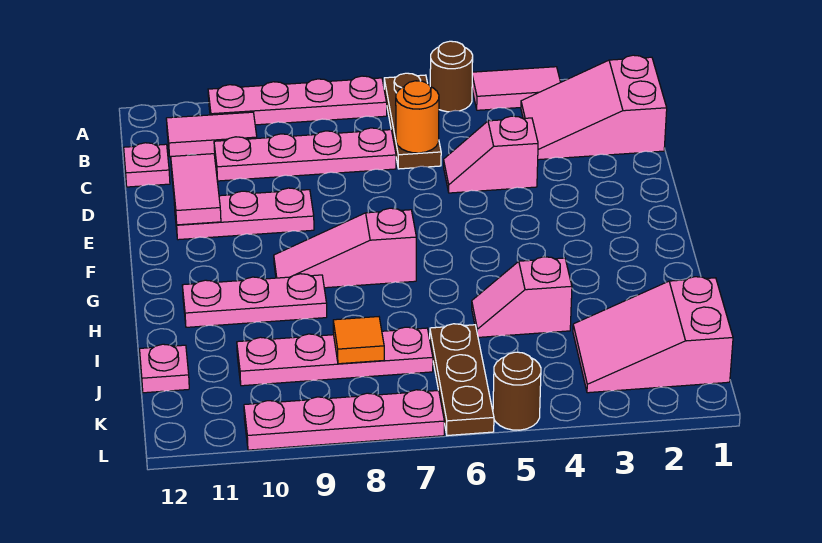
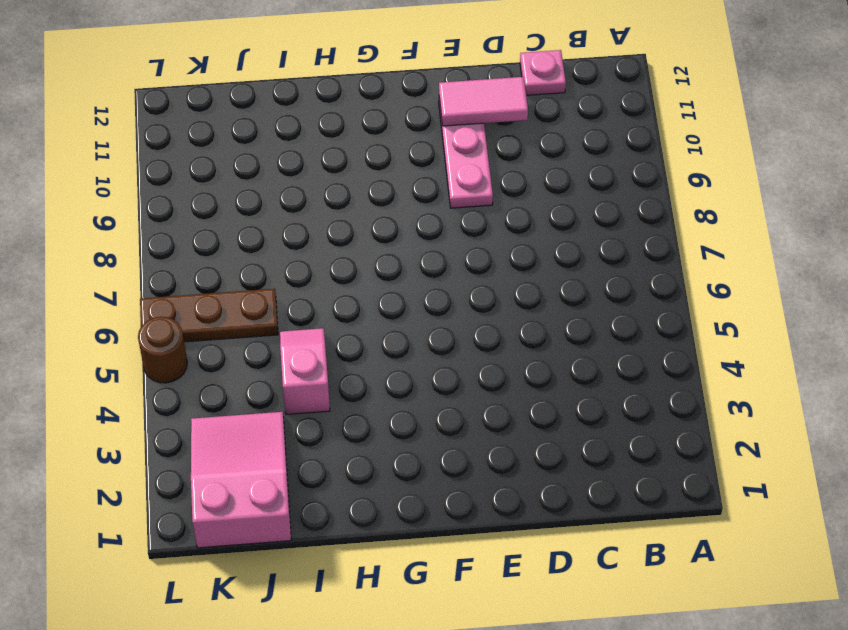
none -> pink tile A3:A4 level 1
none -> brown round brick A5 level 1
none -> brown plate A6:C6 level 1

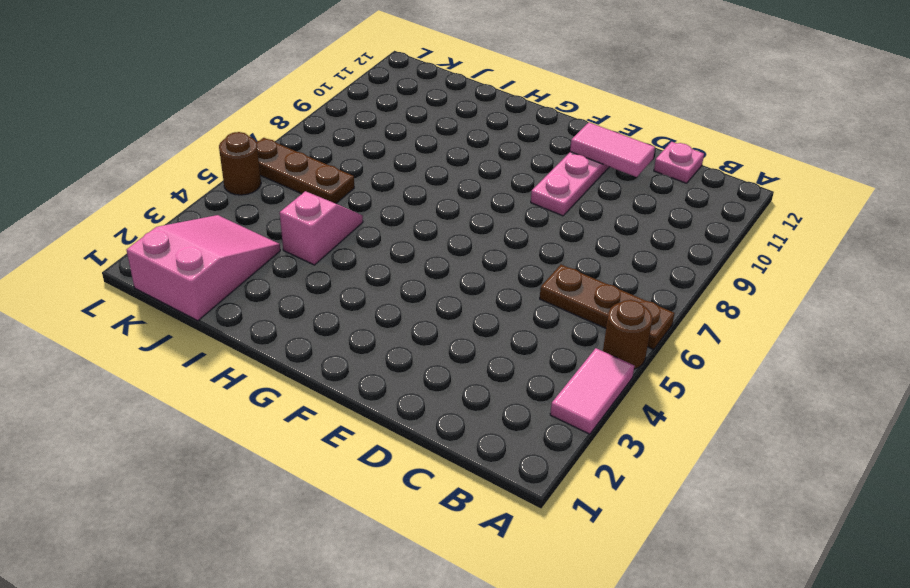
none -> pink plate A7:A10 level 1
none -> pink slope B1:C3 level 1 top 1
none -> pink tile B10:B11 level 1

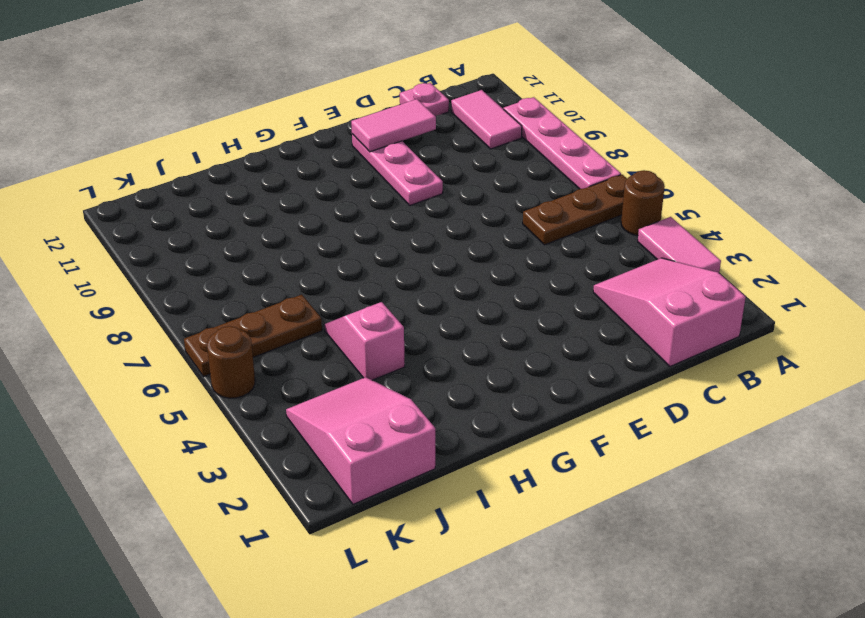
none -> pink plate C7:C10 level 1
none -> pink slope D4:D5 level 1 top 4
none -> pink slope G7:G9 level 1 top 7

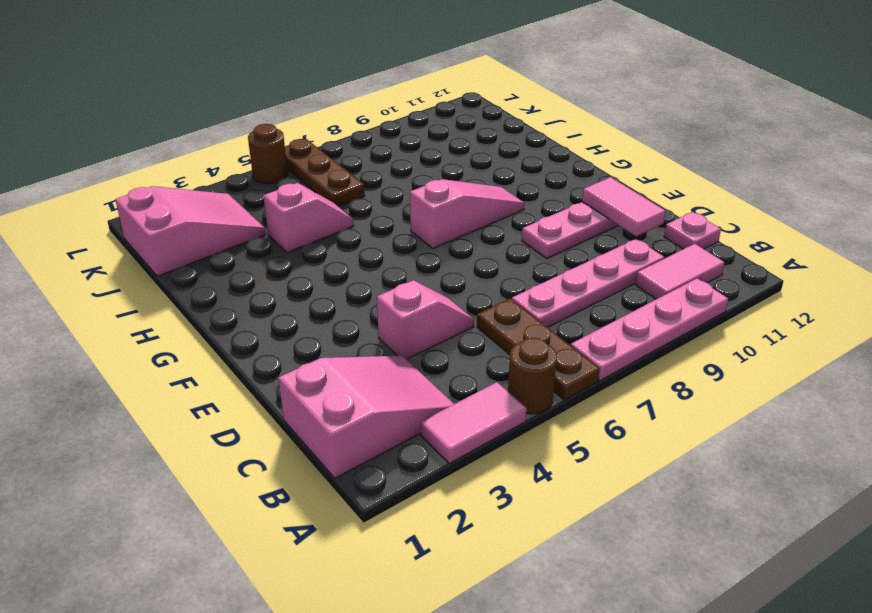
none -> pink plate H9:H11 level 1
none -> pink plate J7:J10 level 1
none -> pink plate J12 level 1

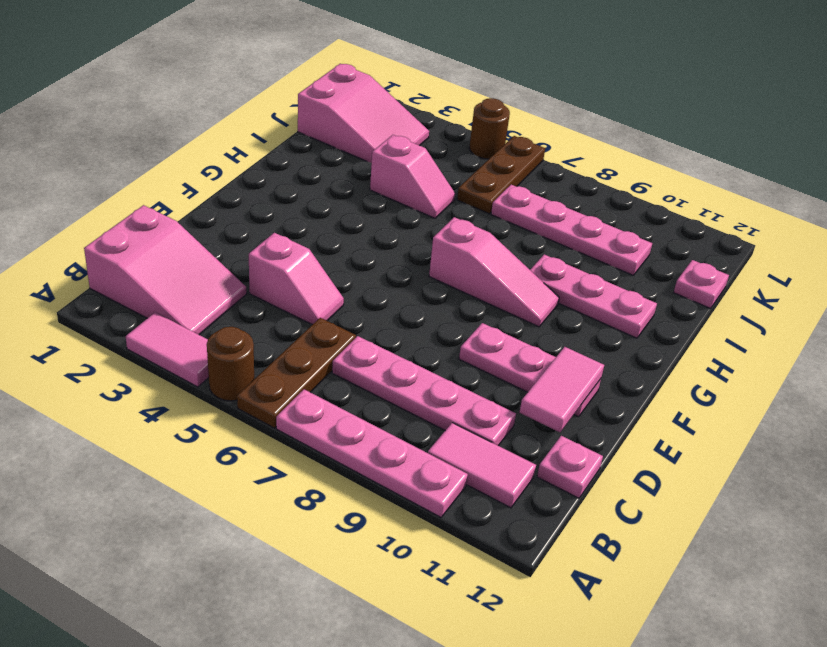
none -> pink plate L7:L10 level 1
none -> orange round brick C6 level 2
none -> orange tile J8 level 2

